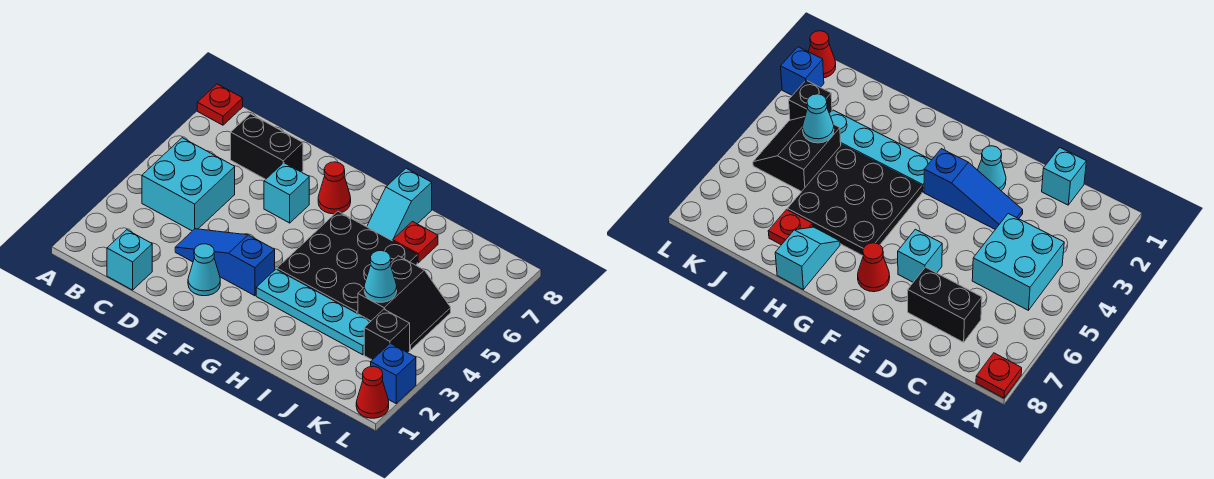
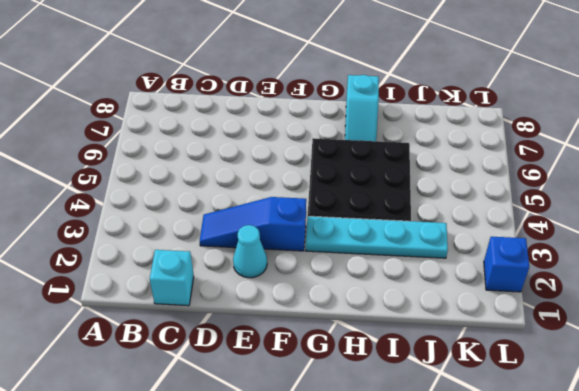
none -> red plate A8 level 1
none -> cyan brick B4:C5 level 1
none -> black brick C7:D7 level 1

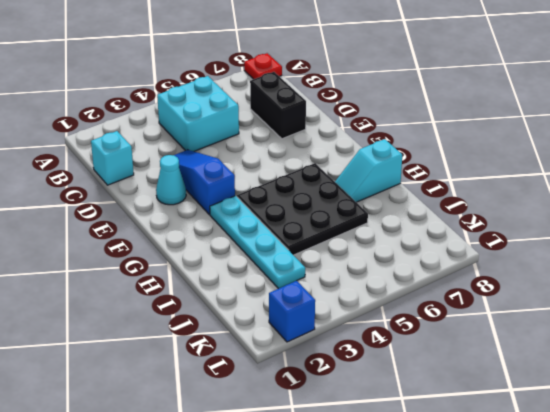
none -> cyan brick E6 level 1
none -> red cone F7 level 1
none -> red plate I7 level 1

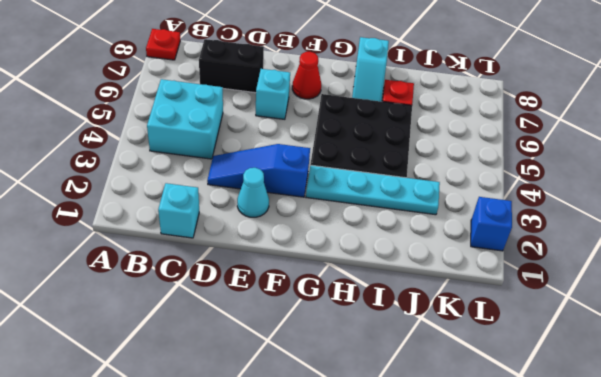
none -> black slope J4:K5 level 1 top J
none -> black brick K3 level 1
none -> red cone L1 level 1

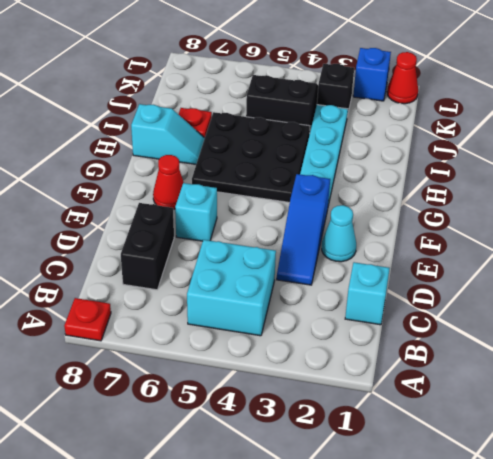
none -> cyan cone J4 level 2

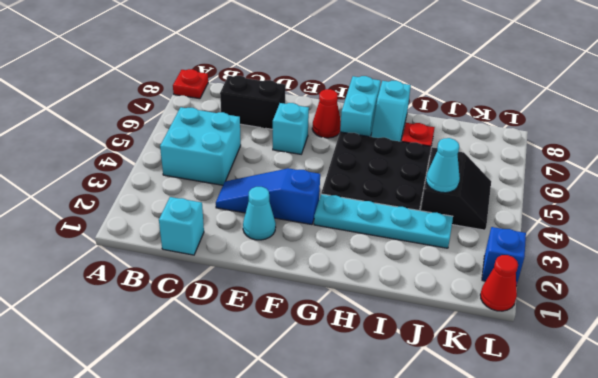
cyan brick G7:G8 level 1 -> none
none -> black brick K3 level 1

